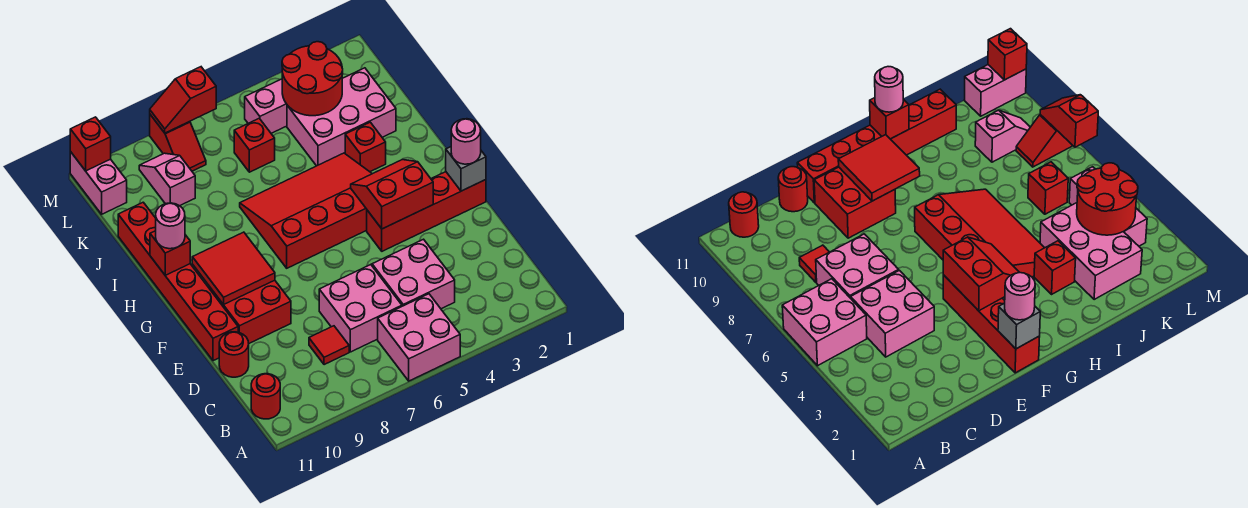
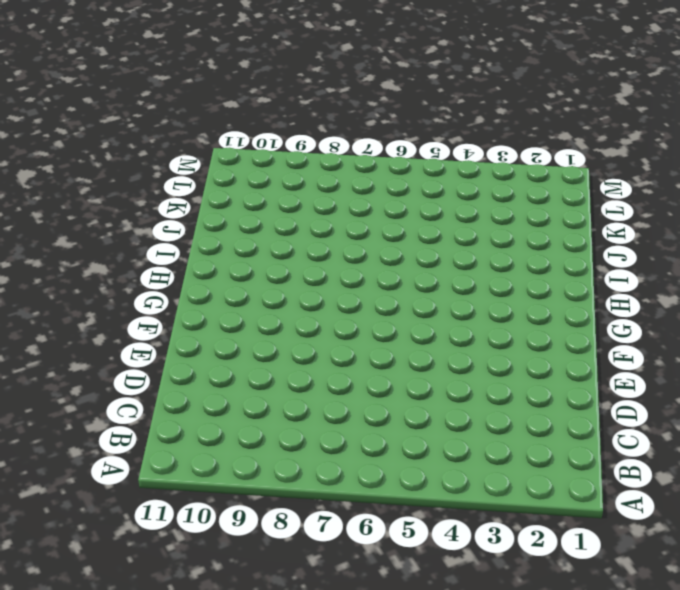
none -> pink brick A5:B6 level 1
none -> red round brick B11 level 1
none -> pink brick C4:D5 level 1

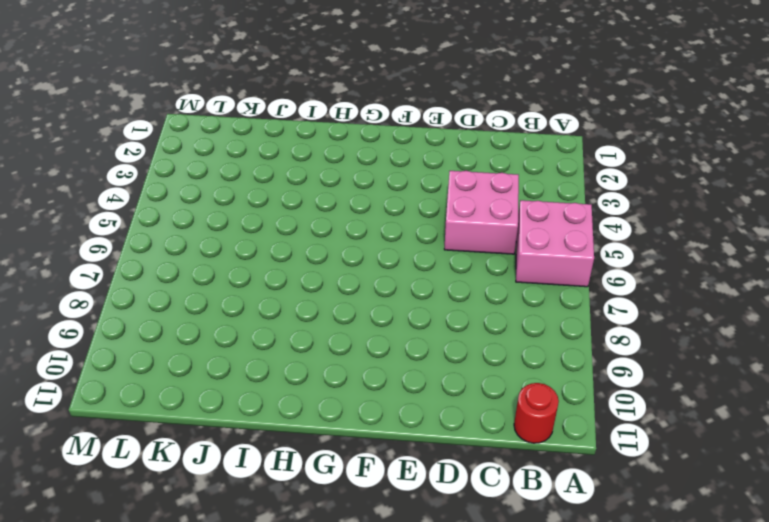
none -> pink brick C6:D7 level 1
none -> red tile C8 level 1
none -> red round brick D11 level 1

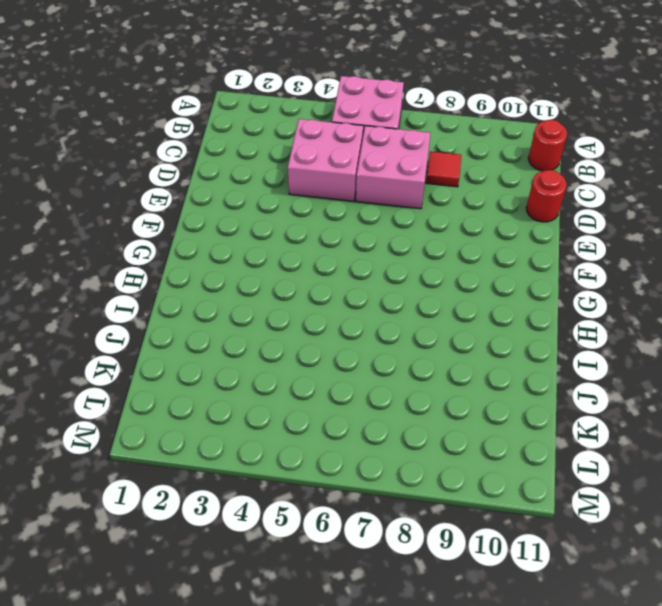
none -> red brick E9:F10 level 1
none -> red brick E11:J11 level 1
none -> red brick F1:F4 level 1

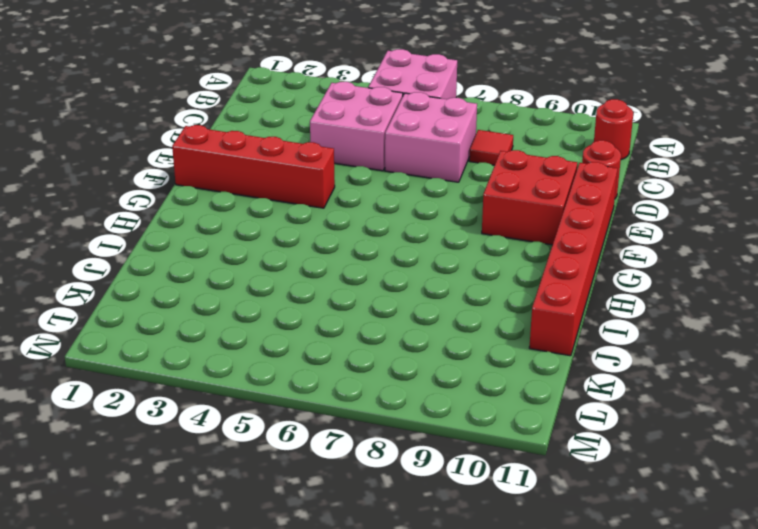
none -> red slope G4:I7 level 1 top G
none -> red brick I3 level 1
none -> pink brick J2:K4 level 1

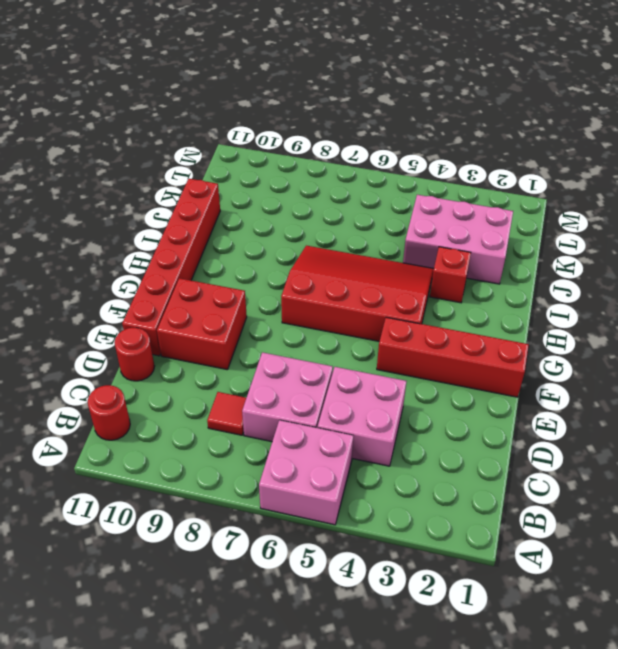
none -> red brick K6 level 1
none -> pink slope K9:L9 level 1 top K
none -> pink brick L3:L5 level 1

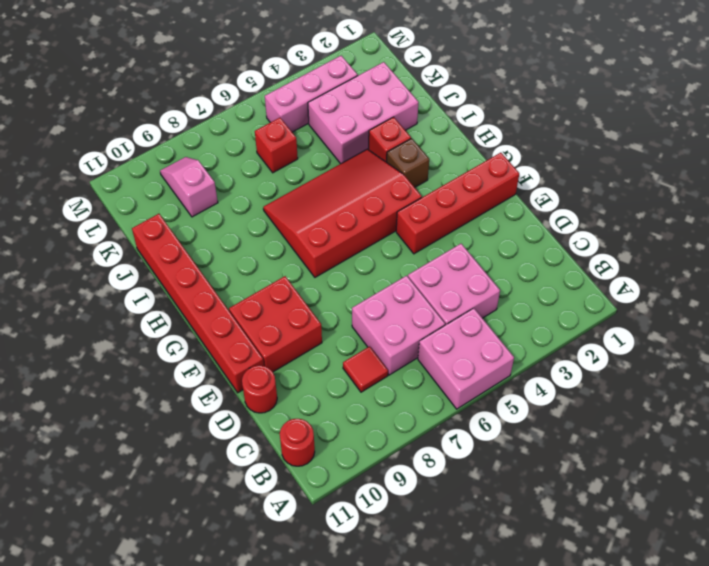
brown brick H3 level 1 -> none
none -> red slope L8:M8 level 1 top M
none -> pink brick L11:M11 level 1
none -> grey brick F1 level 2

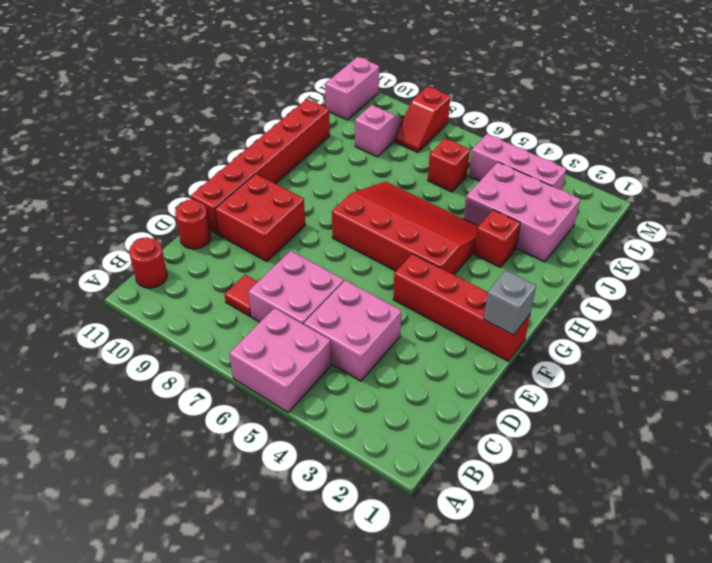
none -> red slope F3:G4 level 2 top F
none -> red tile F9:G10 level 2
none -> red brick H11 level 2

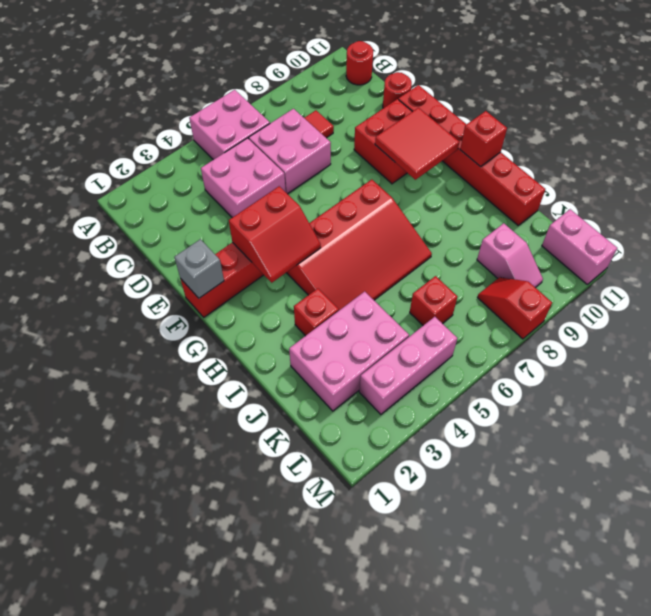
none -> red round brick K3:L4 level 2
none -> red slope M7:M8 level 2 top 7
none -> red brick M11 level 2

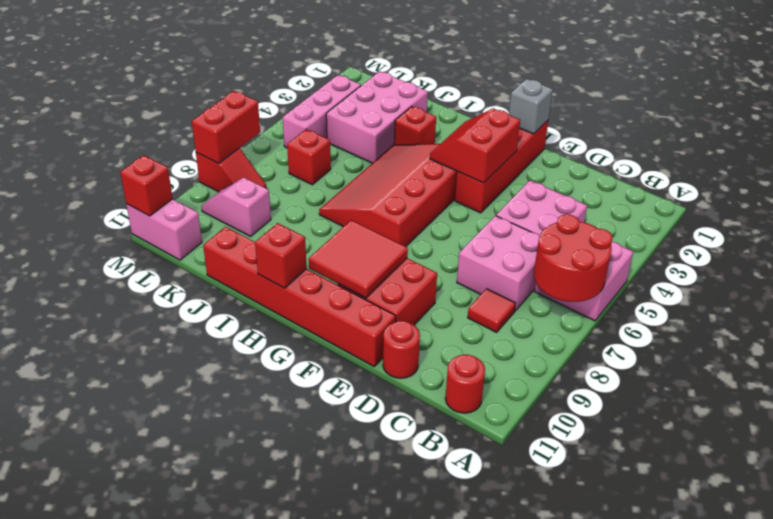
red round brick A6:B7 level 2 -> red round brick K3:L4 level 2
red brick M7:M8 level 2 -> red slope M7:M8 level 2 top 7
none -> pink round brick F1 level 3
none -> pink round brick H11 level 3

